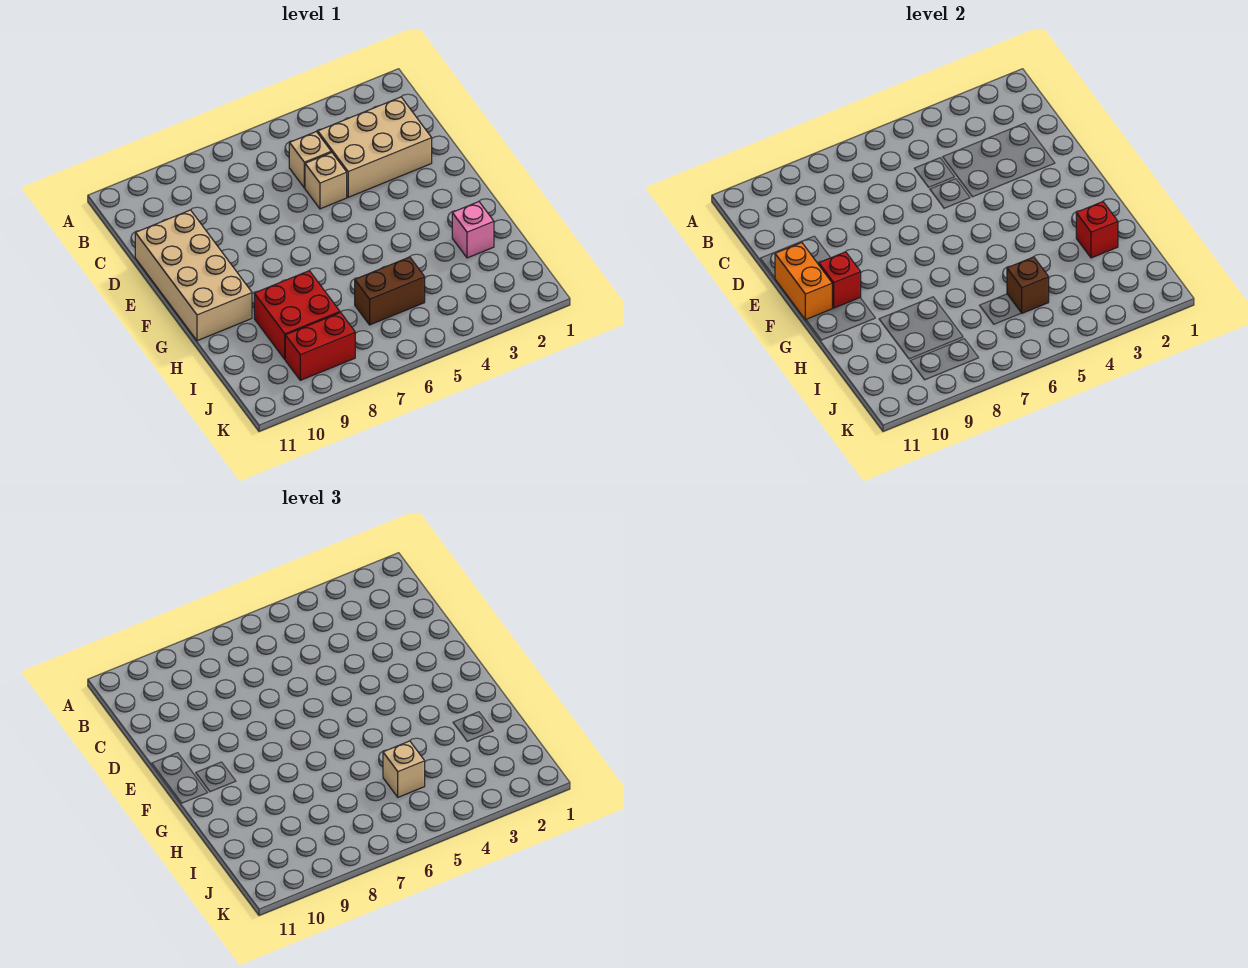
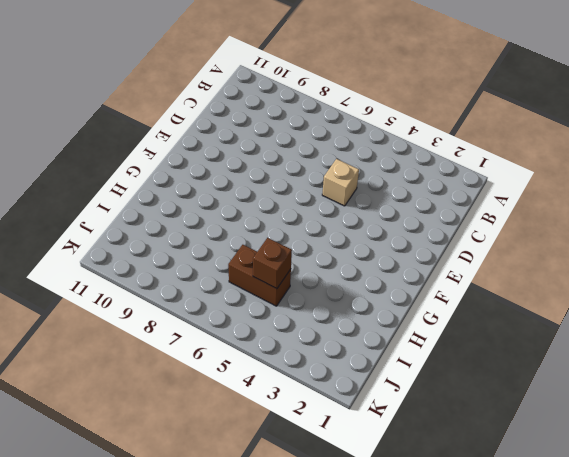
none -> tan brick C2:D4 level 1
none -> tan brick C5 level 1
none -> tan brick D10:G11 level 1

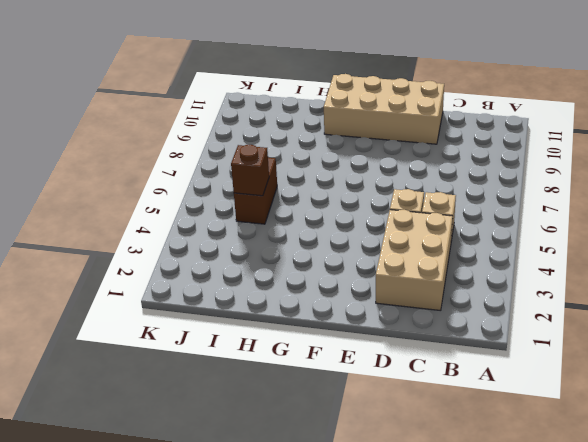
none -> pink brick H2 level 1
none -> red brick H8:I9 level 1
none -> red brick J8:J9 level 1

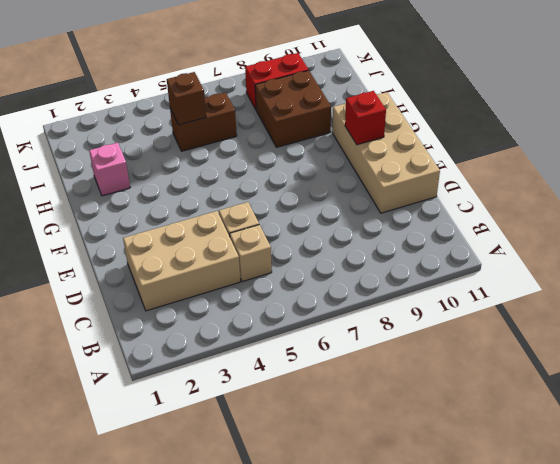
brown brick H8:I9 level 1 -> red brick H8:I9 level 1
none -> orange brick E11:F11 level 2
none -> red brick H2 level 2
none -> tan brick I5 level 3

